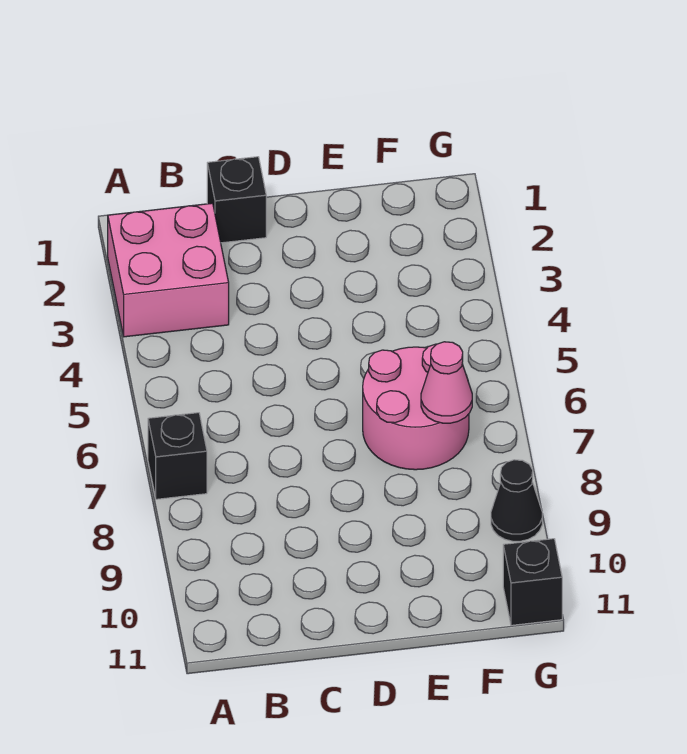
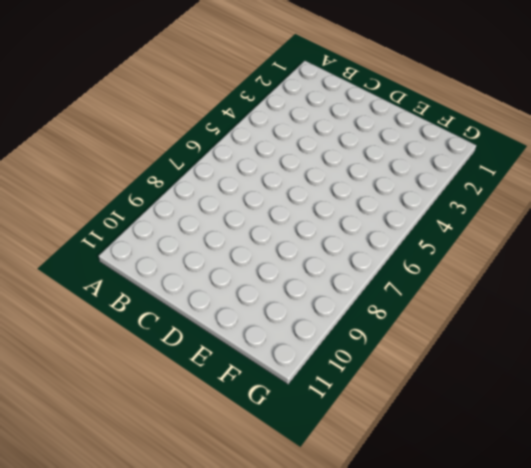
none -> pink brick A2:B3 level 1
none -> black brick A7 level 1

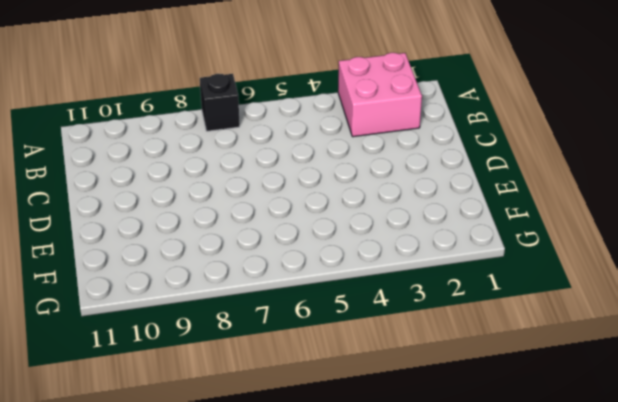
none -> black brick C1 level 1
none -> pink round brick E6:F7 level 1

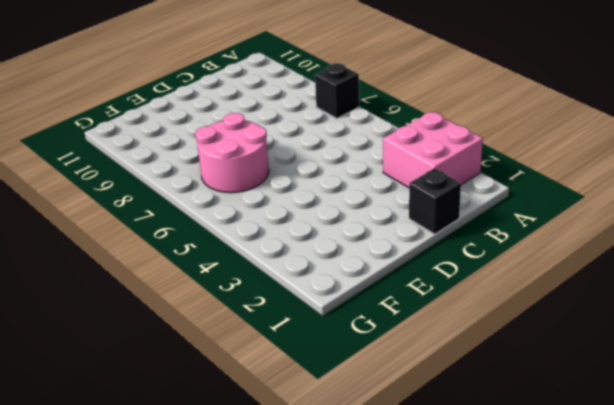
none -> black cone G9 level 1
none -> black brick G11 level 1

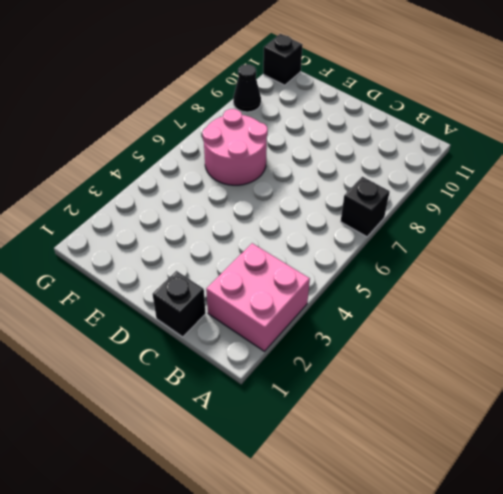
none -> pink cone F7 level 2

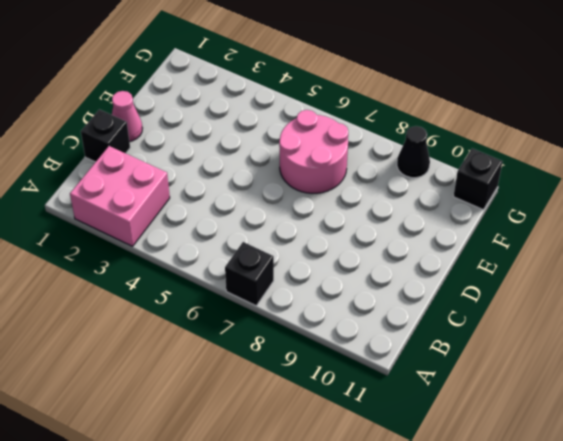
pink cone D1 level 1 -> pink cone F7 level 2

